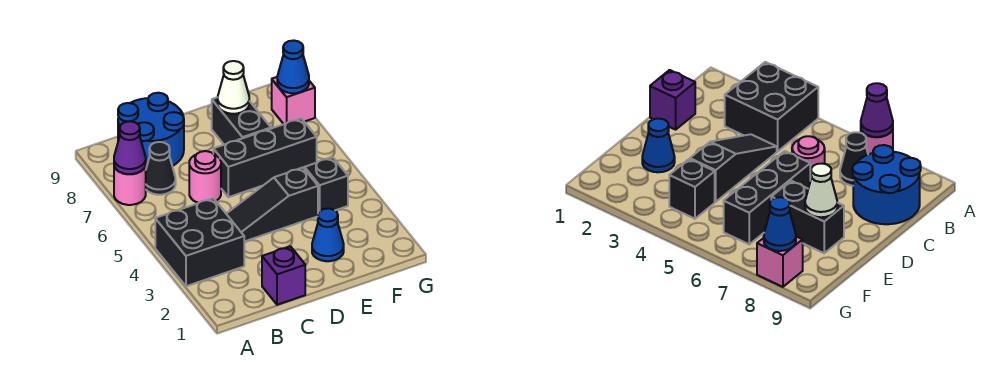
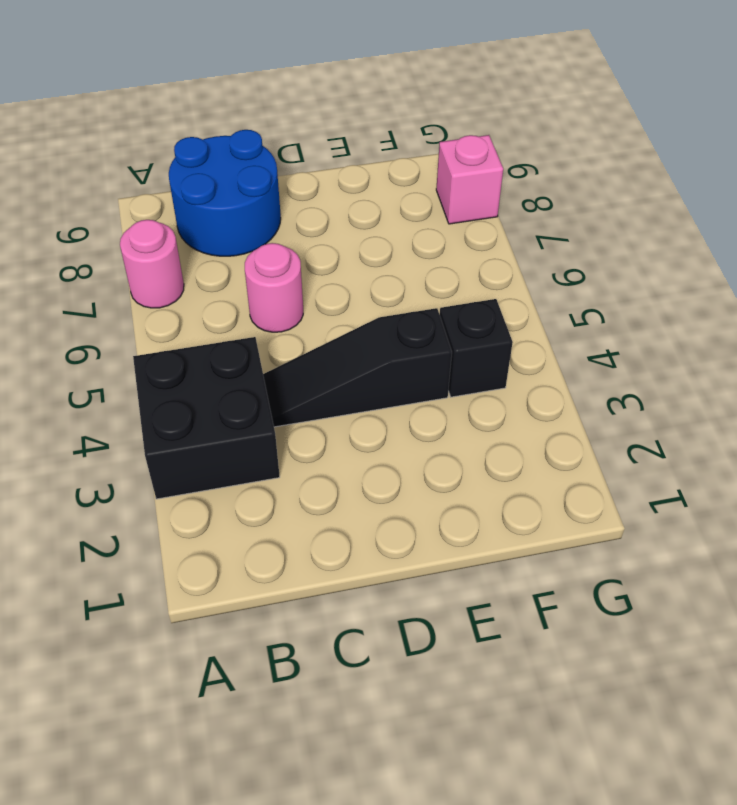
none -> black cone B7 level 1
none -> purple brick C1 level 1
none -> black brick D6:F6 level 1

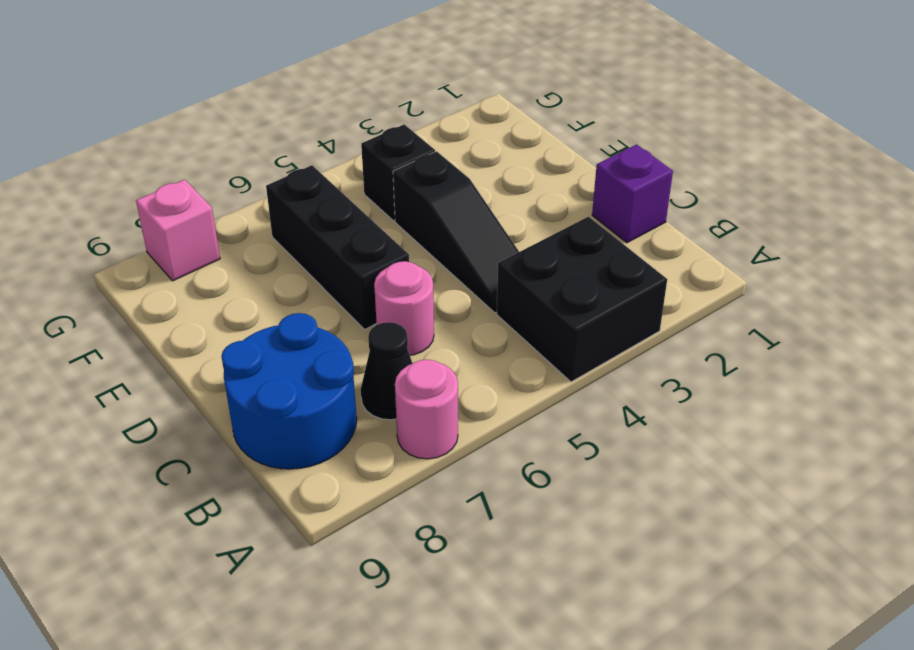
none -> blue cone E2 level 1
none -> black brick E7:E8 level 1
none -> purple cone A7 level 2

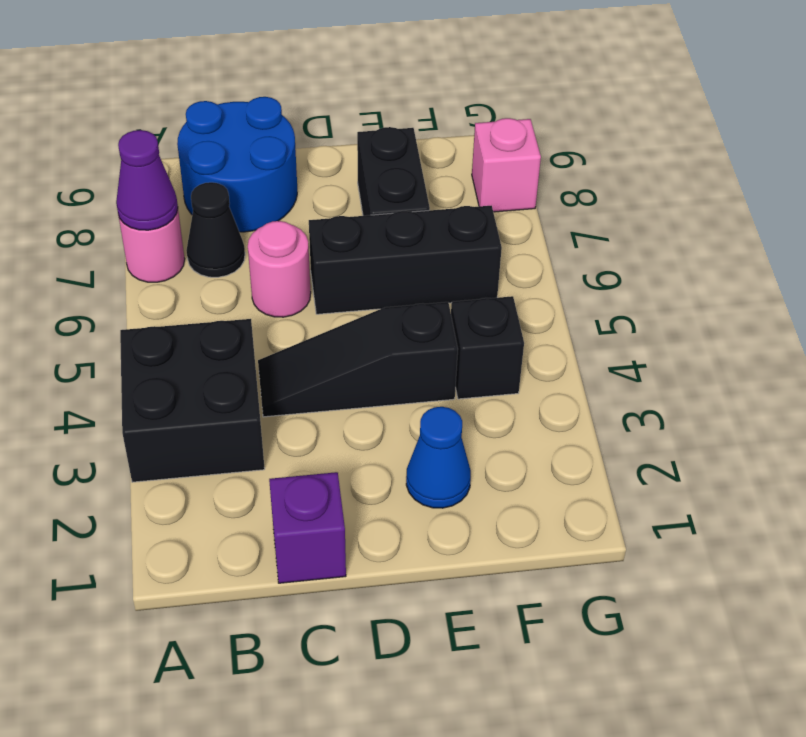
none -> white cone E8 level 2
none -> blue cone G8 level 2

